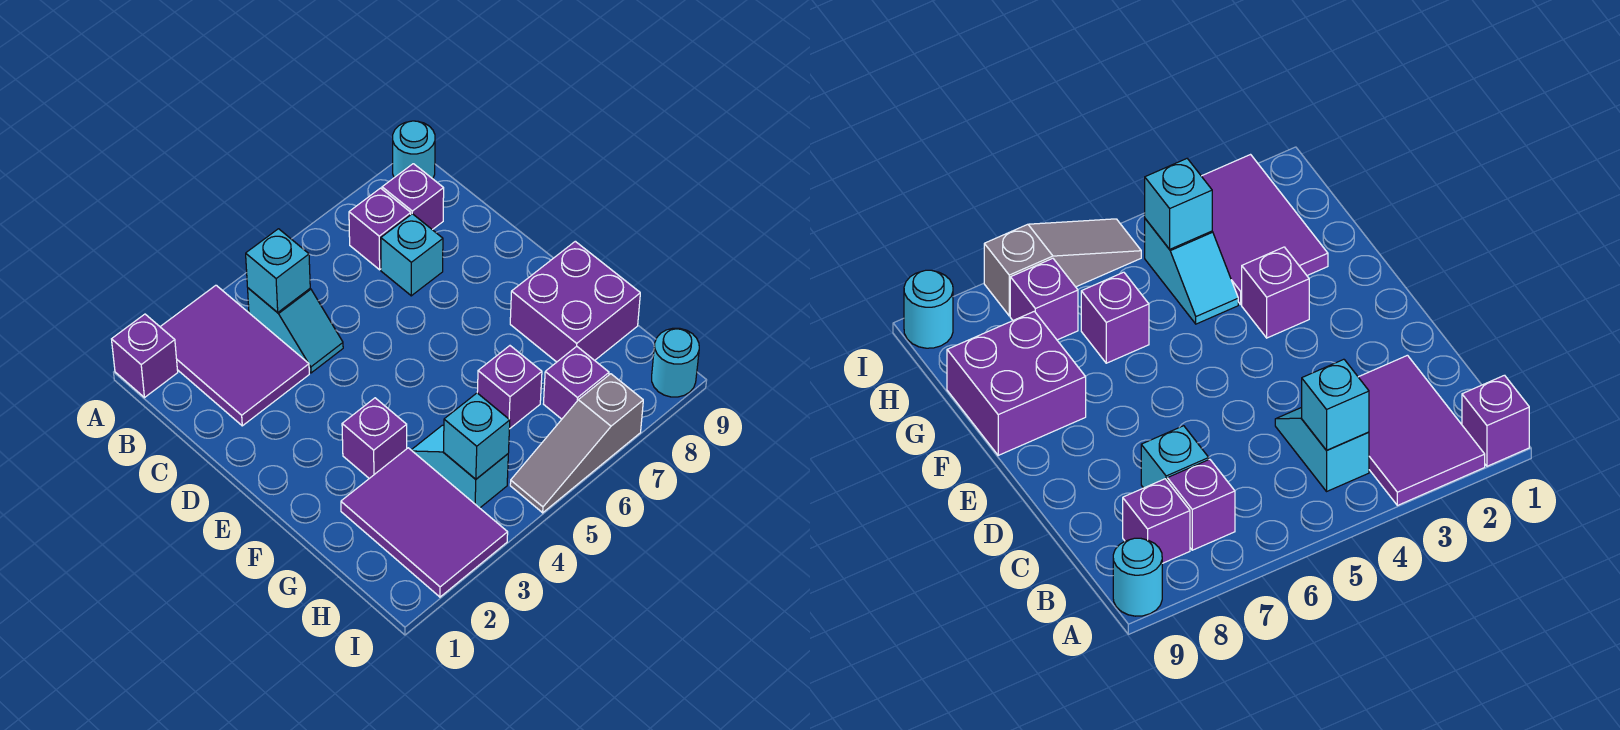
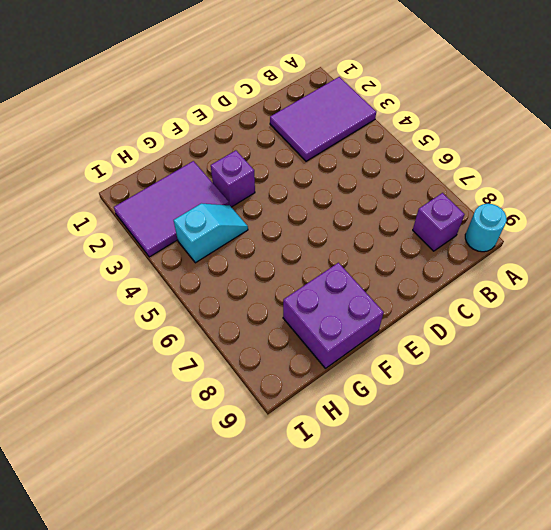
none -> purple brick A1 level 1
none -> cyan slope B4:C4 level 1 top B
none -> purple brick B7 level 1

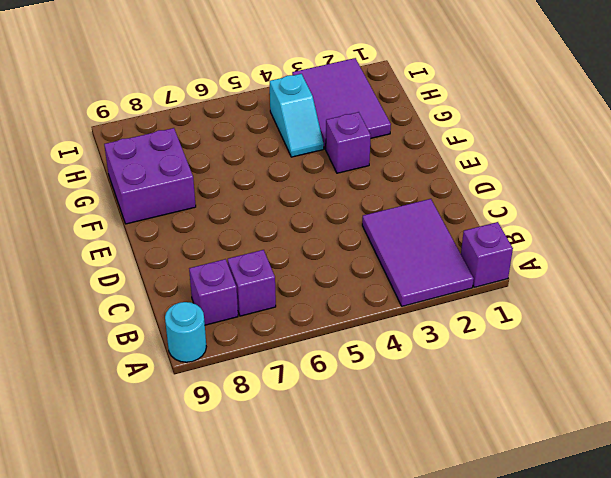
none -> cyan slope B4:C4 level 1 top B
none -> cyan brick C7 level 1
none -> purple brick G6 level 1

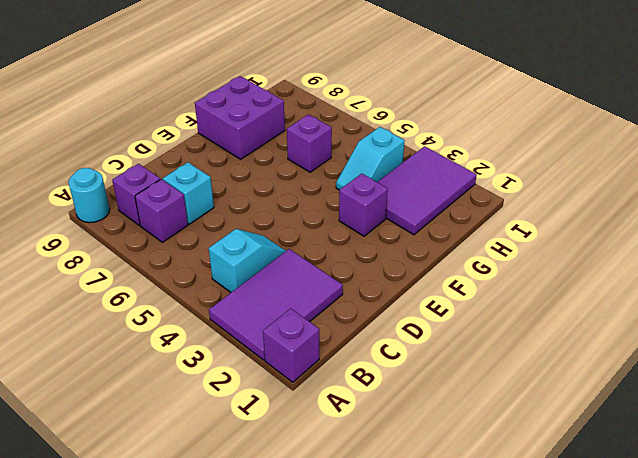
none -> purple brick H7 level 1
none -> grey slope I5:I7 level 1 top 7
none -> cyan round brick I9 level 1

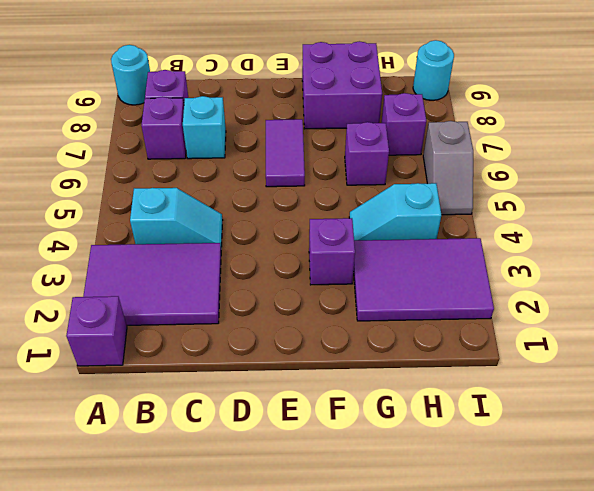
purple tile E6:E7 level 1 -> none
grey slope I5:I6 level 1 top 6 -> grey slope I5:I7 level 1 top 7
none -> cyan brick B4 level 2
none -> cyan brick H4 level 2

